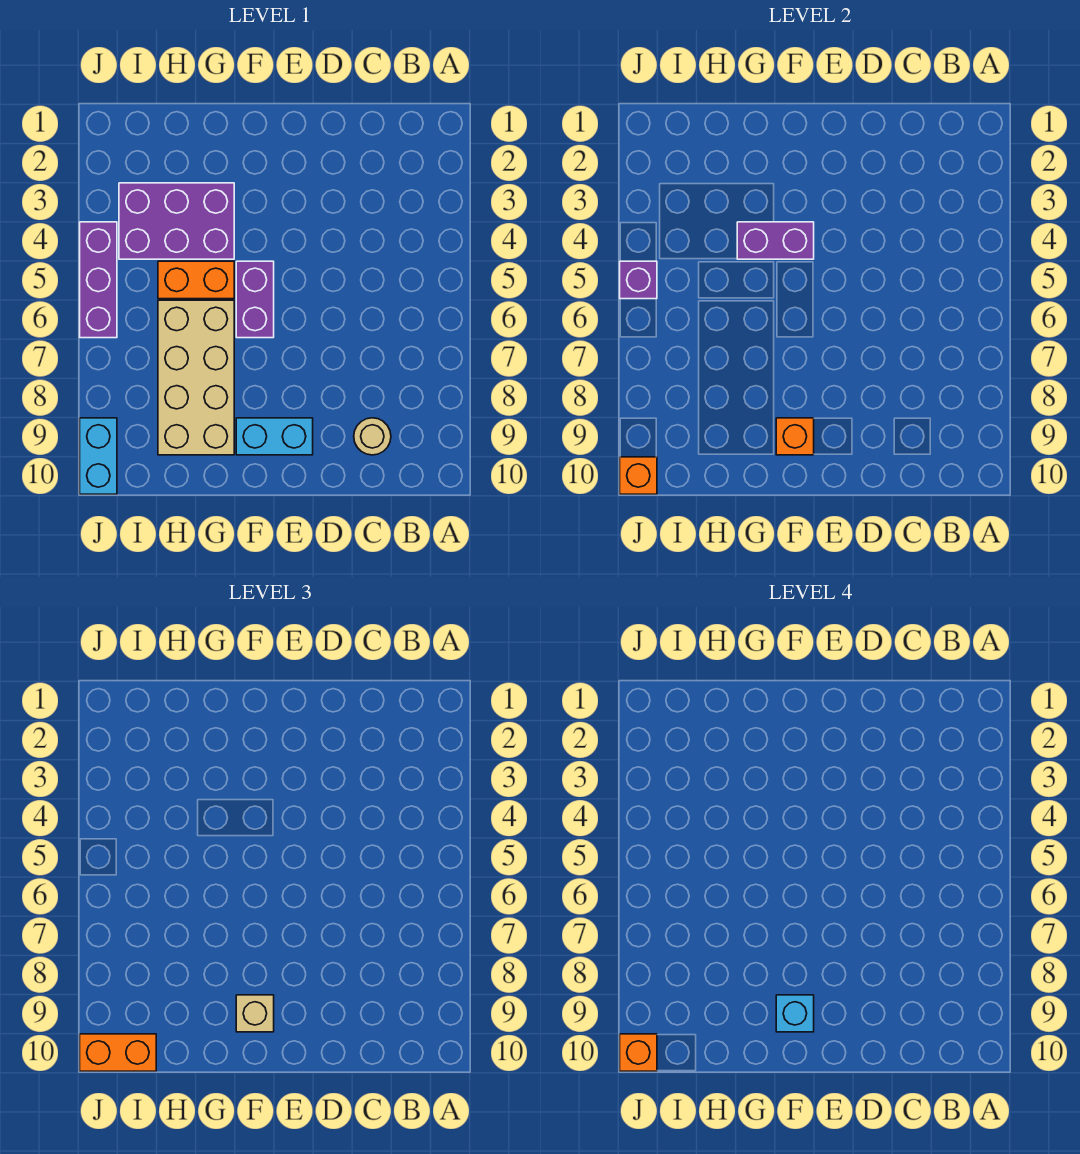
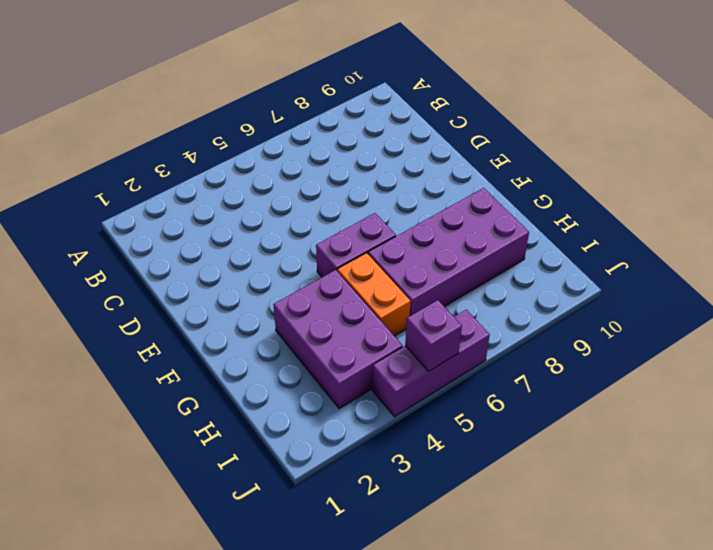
purple brick G6:H9 level 1 -> tan brick G6:H9 level 1
none -> tan round brick C9 level 1
none -> cyan brick E9:F9 level 1
none -> cyan brick J9:J10 level 1

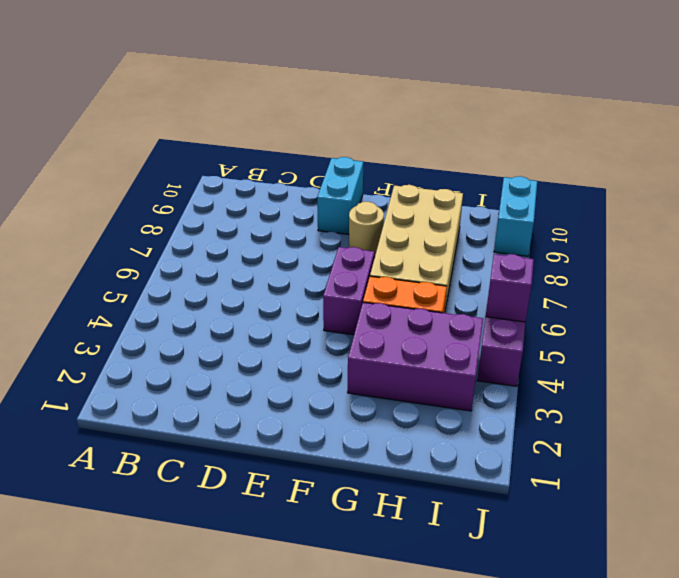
cyan brick E9:E10 level 1 -> cyan brick E9:F9 level 1
tan round brick F8 level 1 -> tan round brick C9 level 1
none -> purple brick F4:G4 level 2
none -> orange brick F9 level 2
none -> orange brick J10 level 2

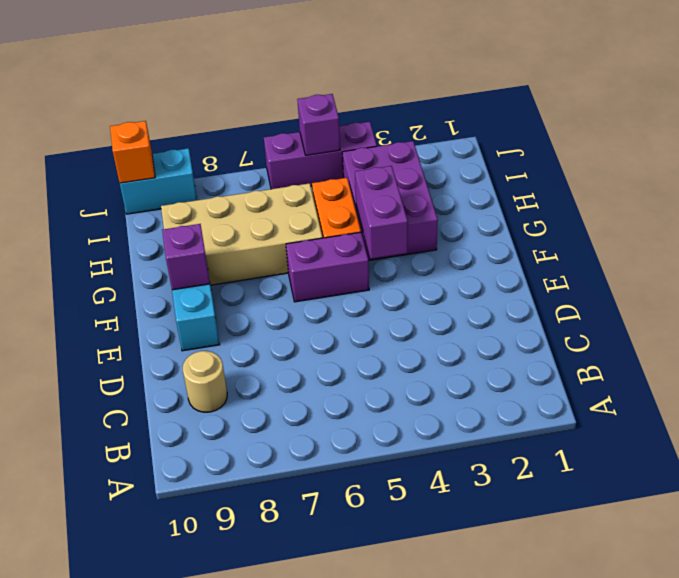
purple brick F9 level 2 -> orange brick F9 level 2
none -> tan brick F9 level 3
none -> orange brick I10:J10 level 3
none -> cyan brick F9 level 4

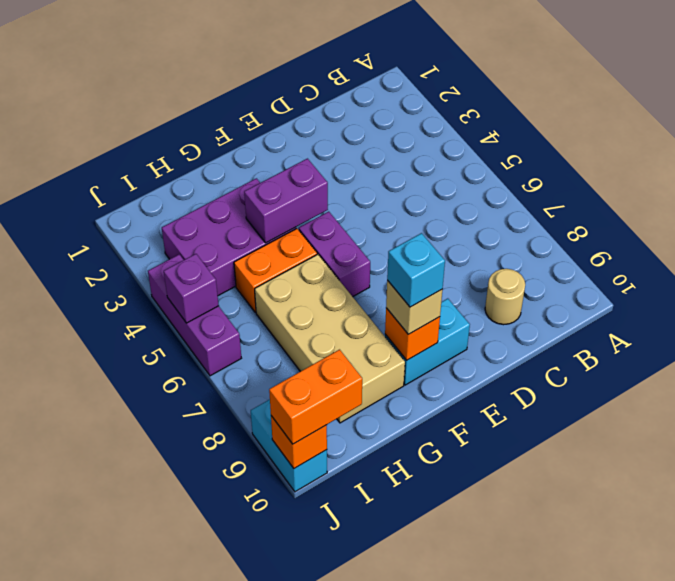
none -> orange brick J10 level 4

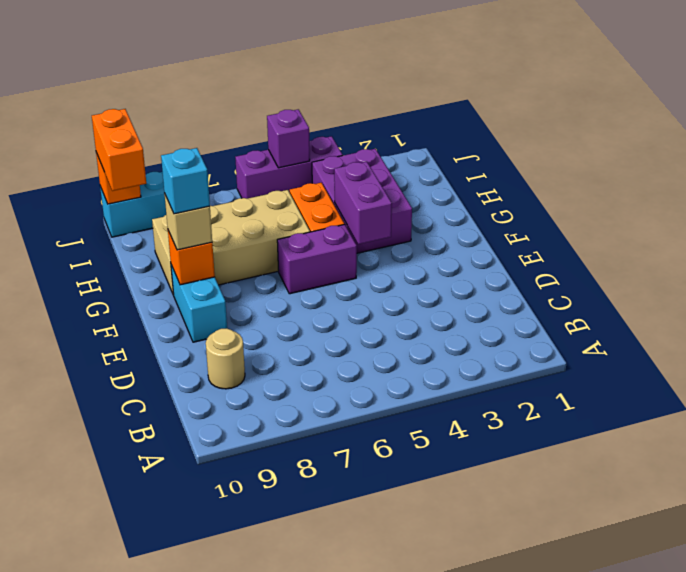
none -> orange brick J10 level 4

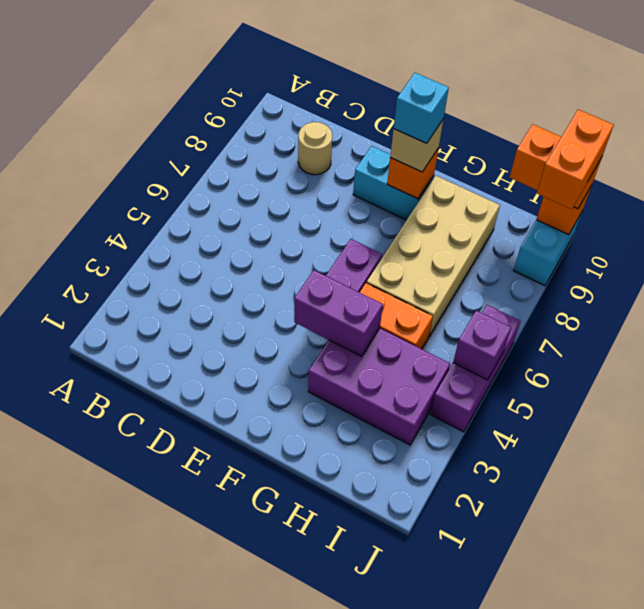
orange brick J9:J10 level 4 -> orange brick J10 level 4

